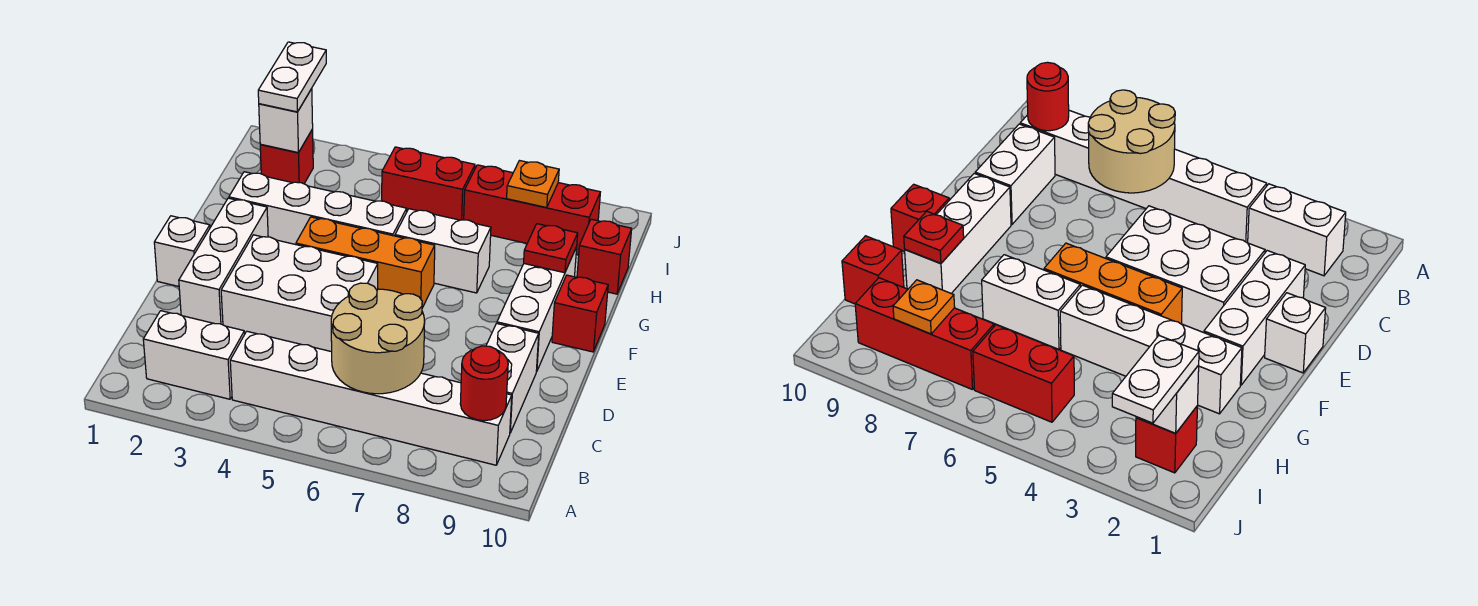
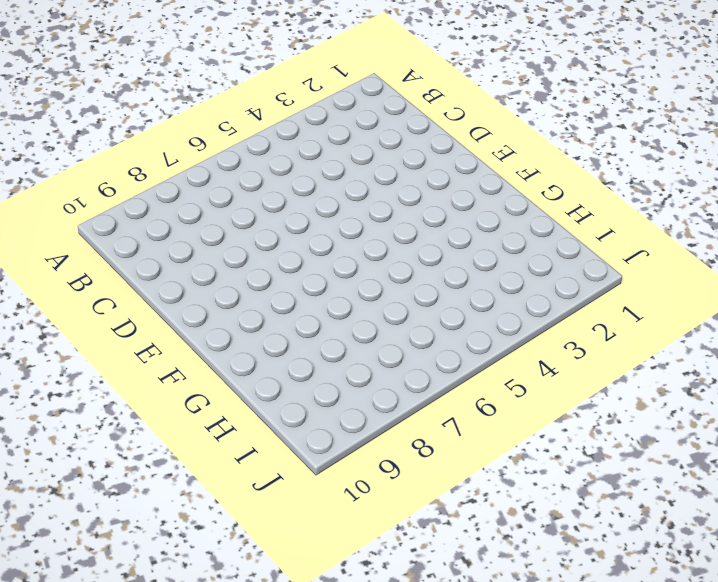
none -> white brick B2:B3 level 1
none -> white brick B4:B9 level 1
none -> white brick C9:D9 level 1

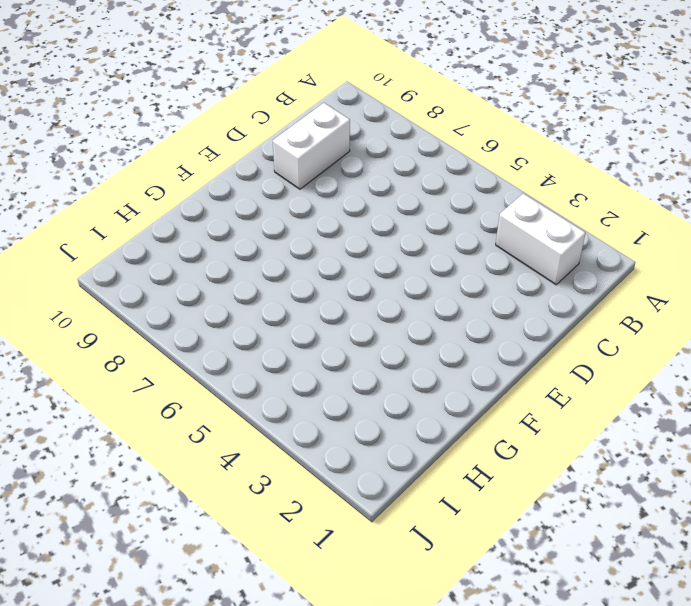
none -> white brick B4:B9 level 1
none -> white brick D2:F2 level 1
none -> white brick D3:E5 level 1

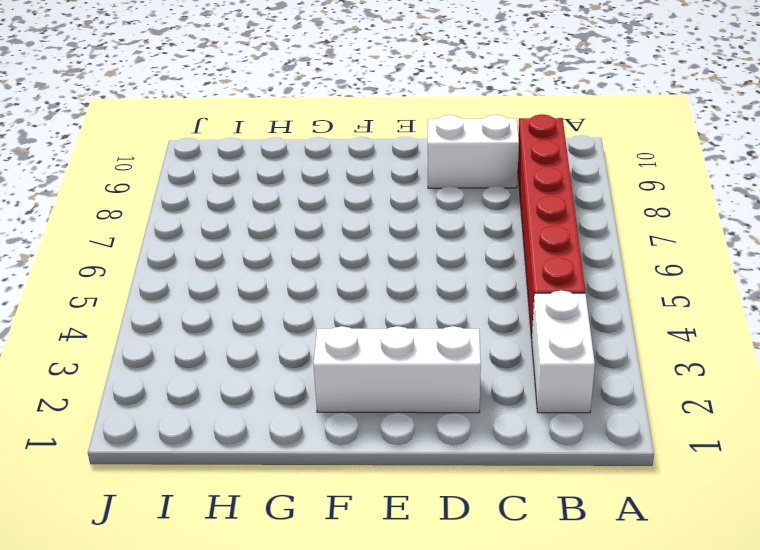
red brick B4:B9 level 1 -> white brick B4:B9 level 1
none -> white brick D3:E5 level 1
none -> white brick E1 level 1
none -> white brick E9:G9 level 1

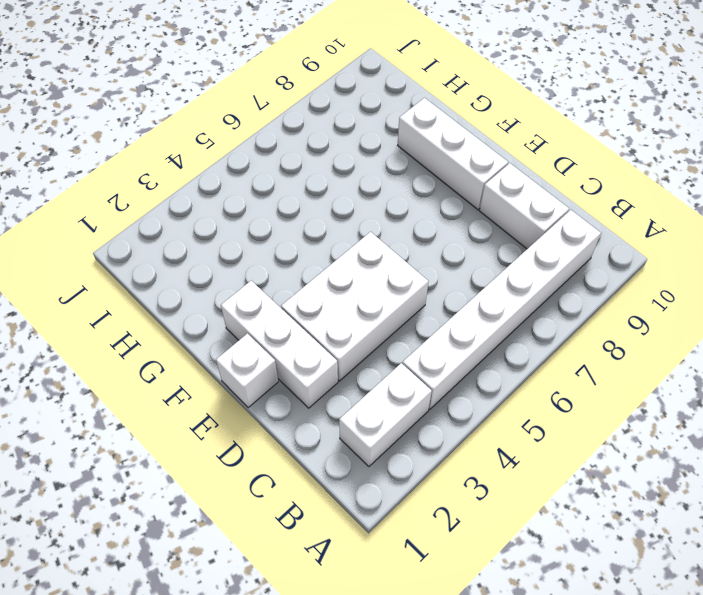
none -> orange brick F4:F6 level 1
none -> red brick F10 level 1
none -> white brick G2:G5 level 1

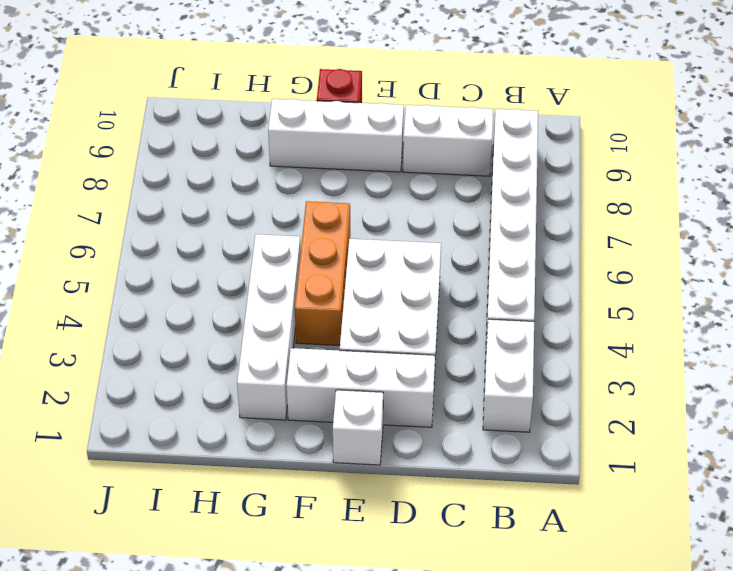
none -> white brick G6:G7 level 1
none -> red brick H10 level 1
none -> red brick I2 level 1

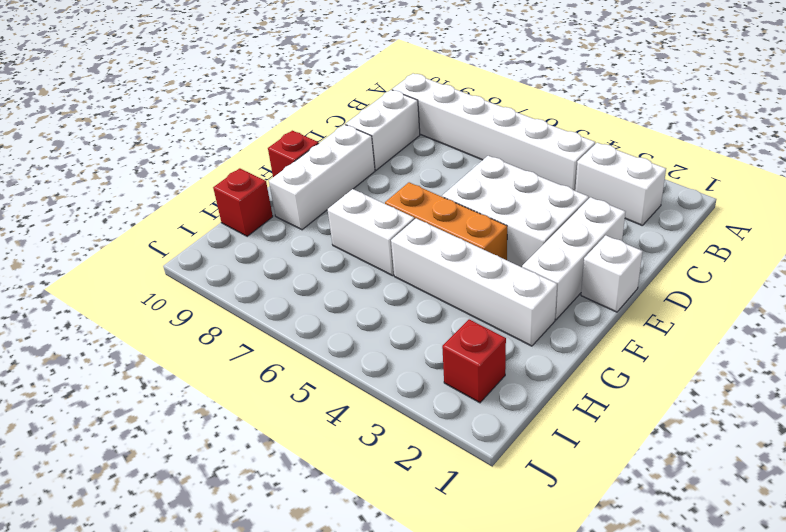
none -> red brick I5:I6 level 1
none -> red brick I7:I9 level 1
none -> tan round brick B6:C7 level 2

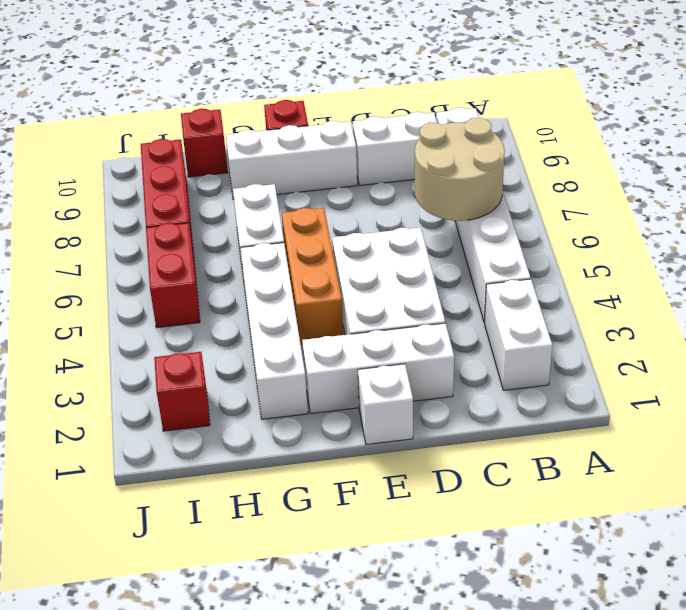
none -> red round brick B9 level 2
none -> red plate G9 level 2
none -> white brick I2 level 2

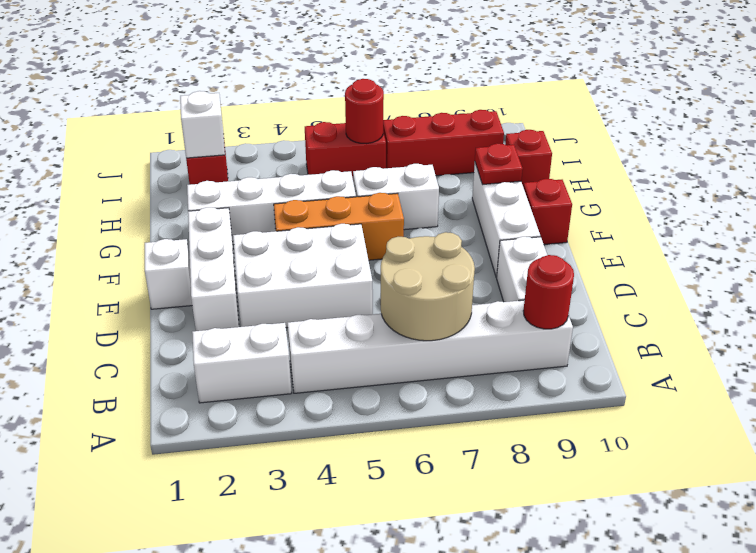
red round brick I6 level 2 -> none
none -> orange plate I8 level 2
none -> white plate I2:J2 level 3

